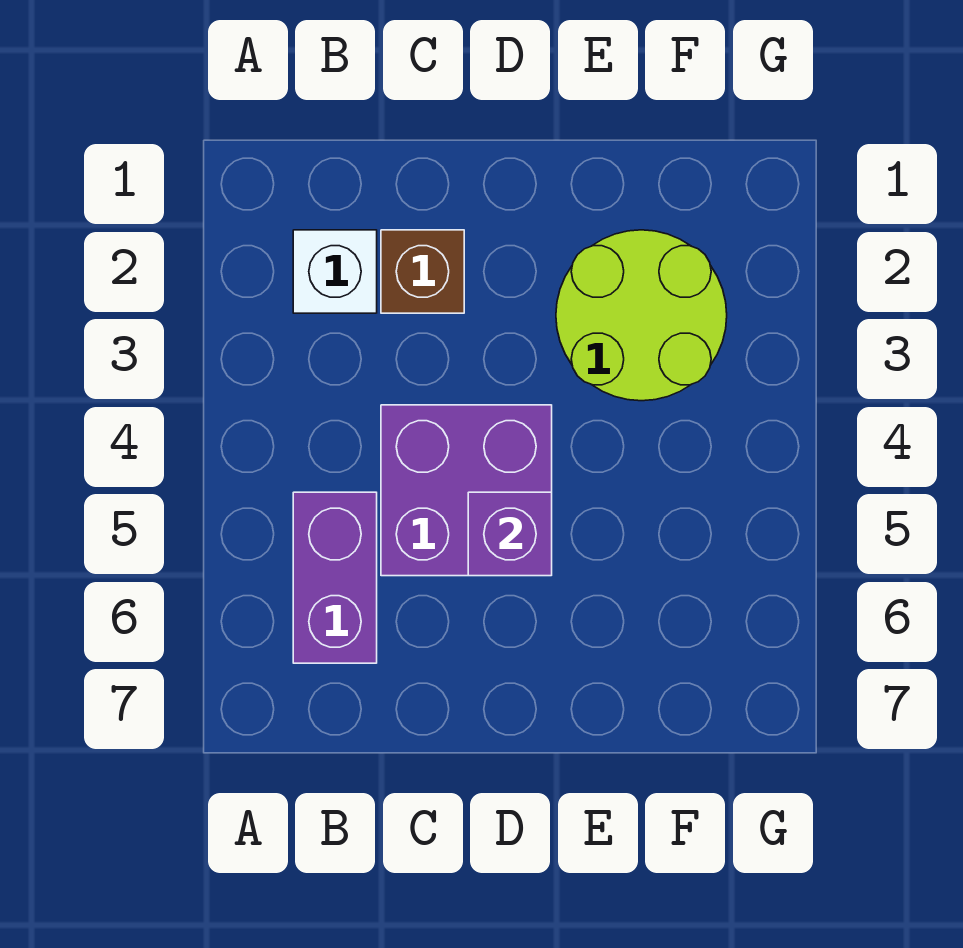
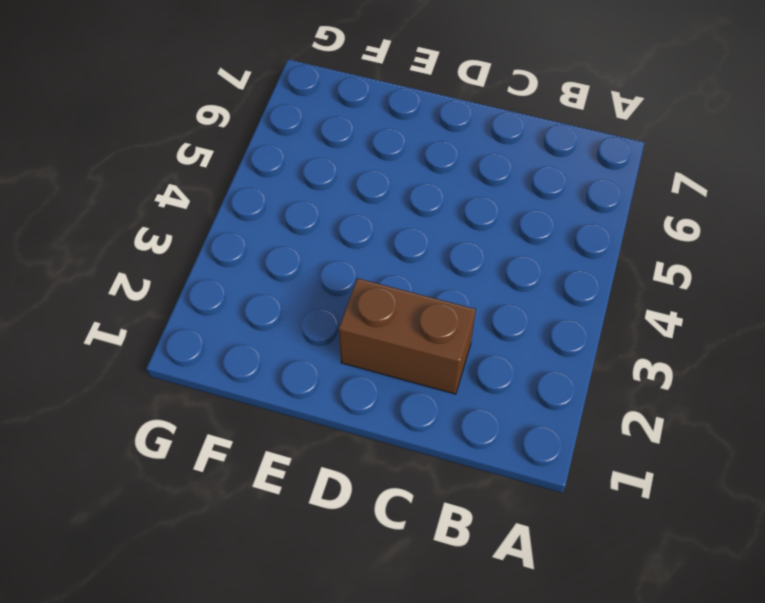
brown brick C2:D2 level 1 -> brown brick C2 level 1
none -> white brick B2 level 1
none -> purple brick B5:B6 level 1

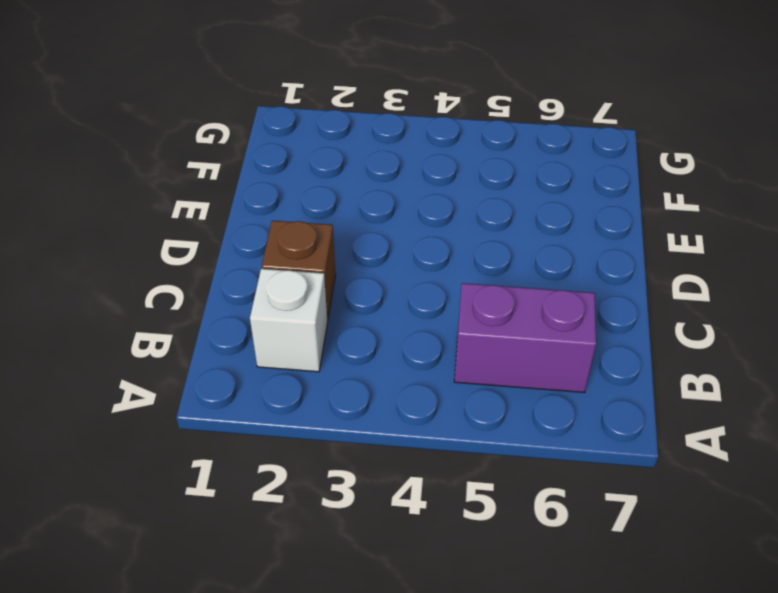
none -> purple brick C4:D5 level 1
none -> lime round brick E2:F3 level 1

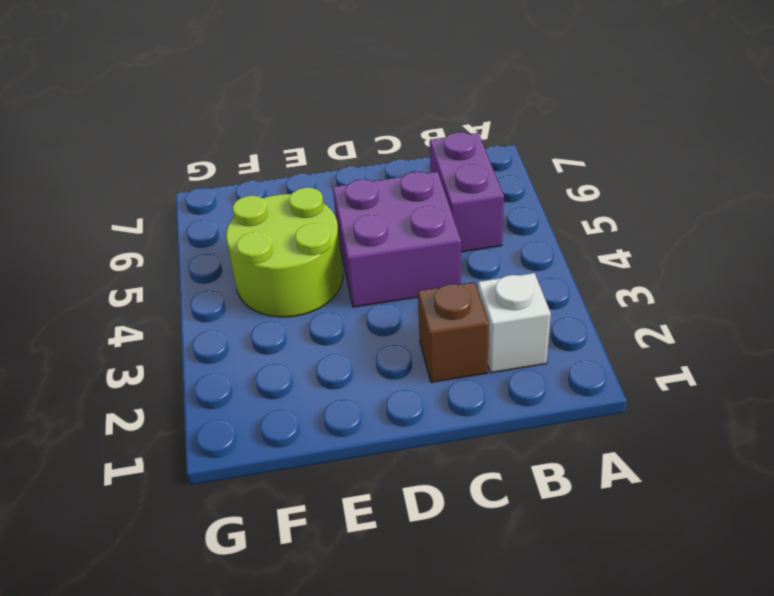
lime round brick E4:F5 level 1 -> lime round brick E2:F3 level 1
none -> purple brick D5 level 2

